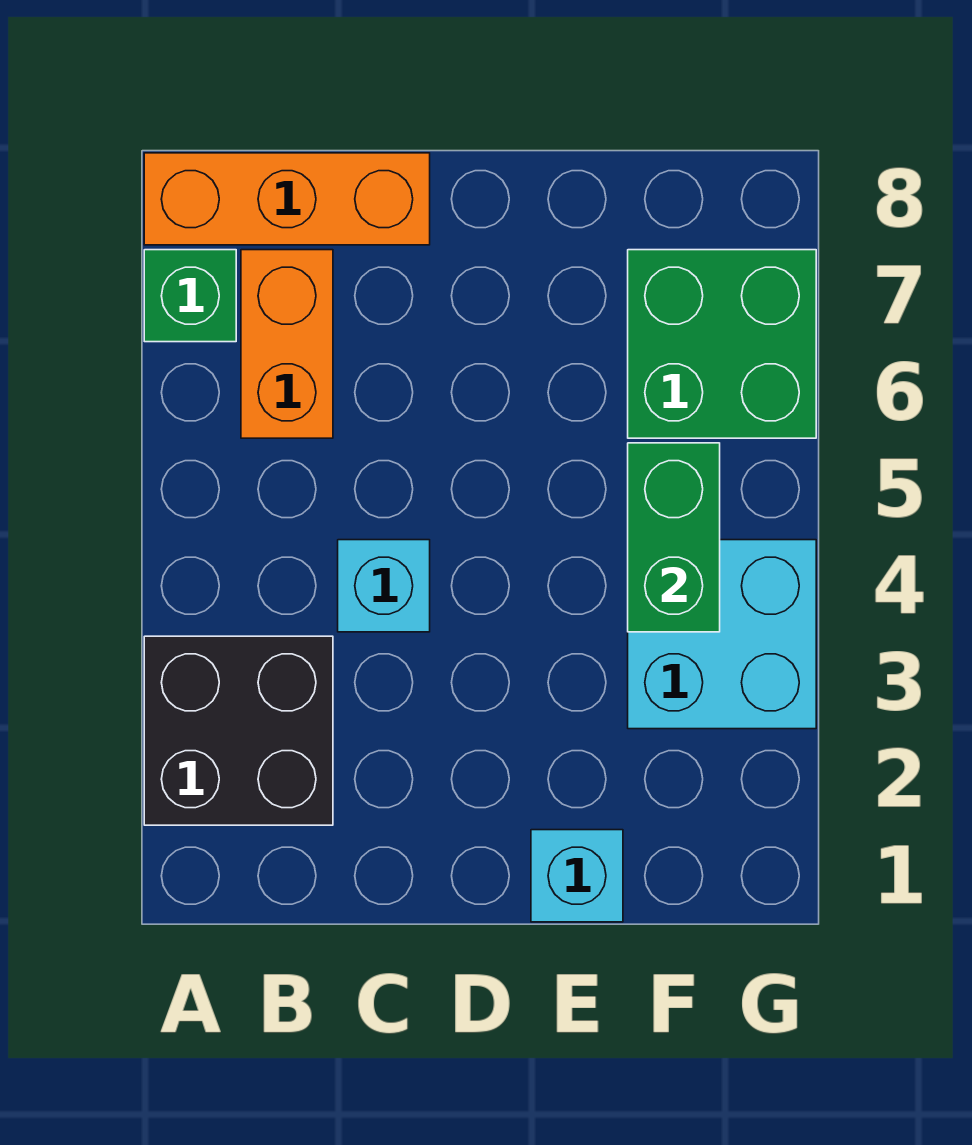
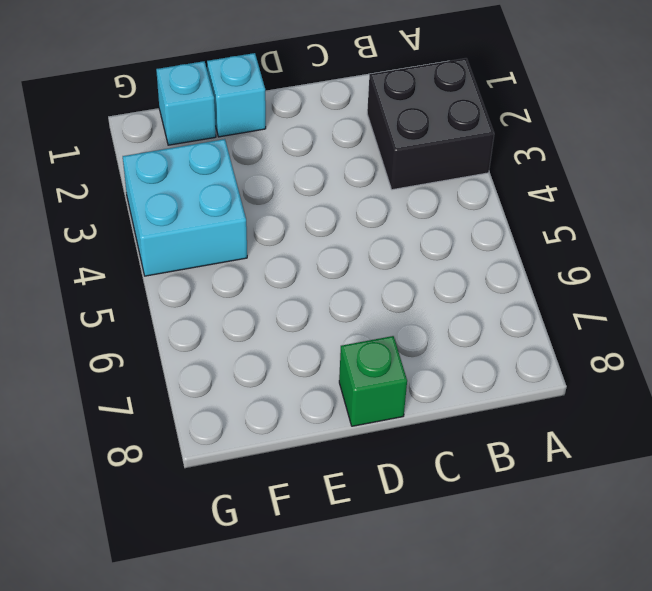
green brick D8 level 1 -> green brick A7 level 1
cyan brick F1 level 1 -> cyan brick C4 level 1
none -> orange brick A8:C8 level 1
none -> orange brick B6:B7 level 1

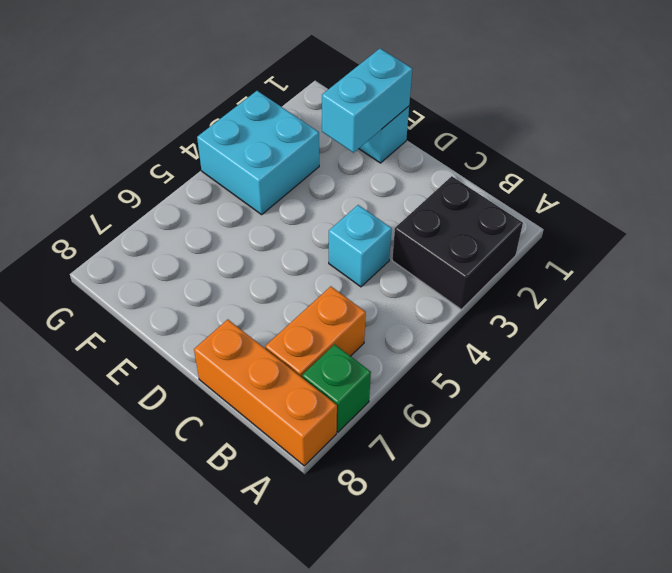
cyan brick E1:E2 level 2 -> none
none -> green brick F6:G7 level 1
none -> green brick F4:F5 level 2

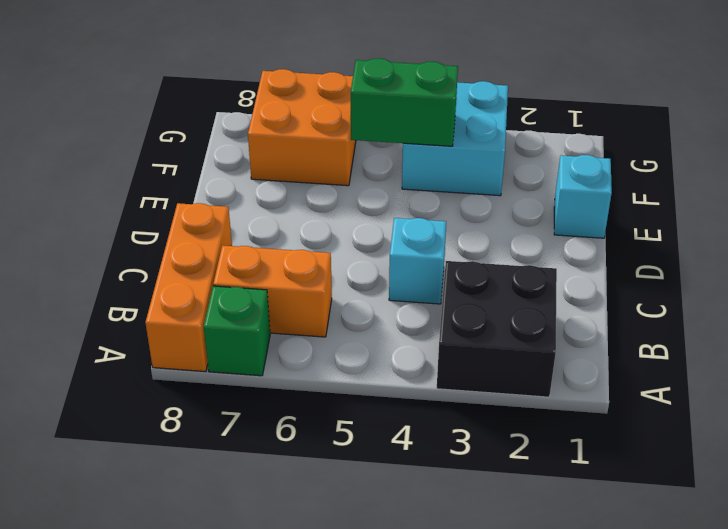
orange brick F6:G7 level 1 -> green brick F6:G7 level 1

